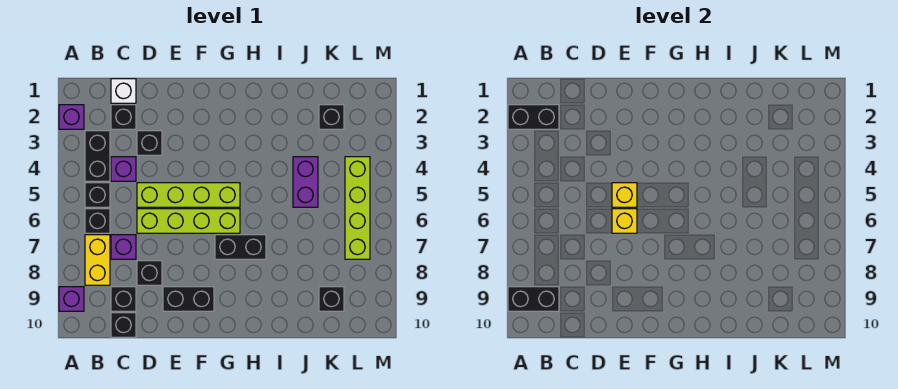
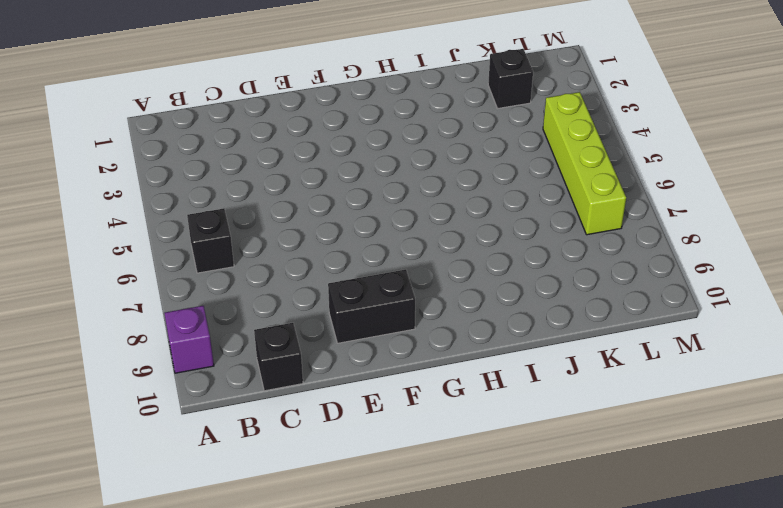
none -> purple brick A2 level 1
none -> black brick B3:B4 level 1
none -> black brick B5 level 1

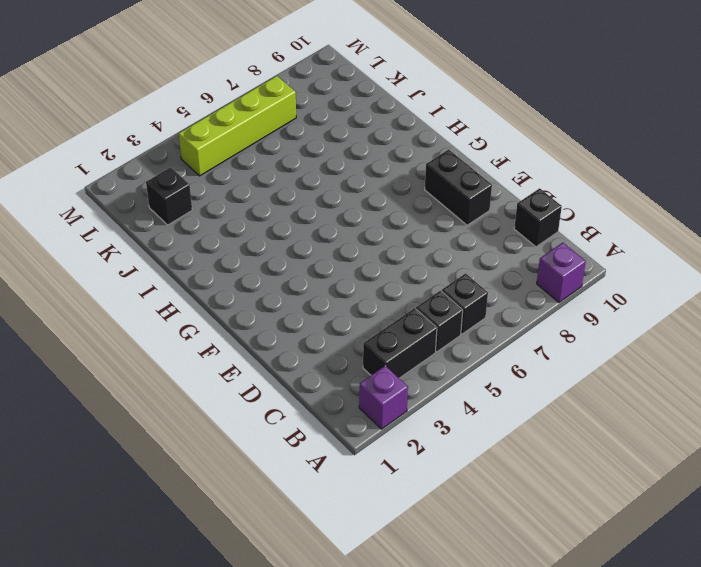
none -> yellow brick B7:B8 level 1
none -> white brick C1 level 1
none -> black brick C2 level 1

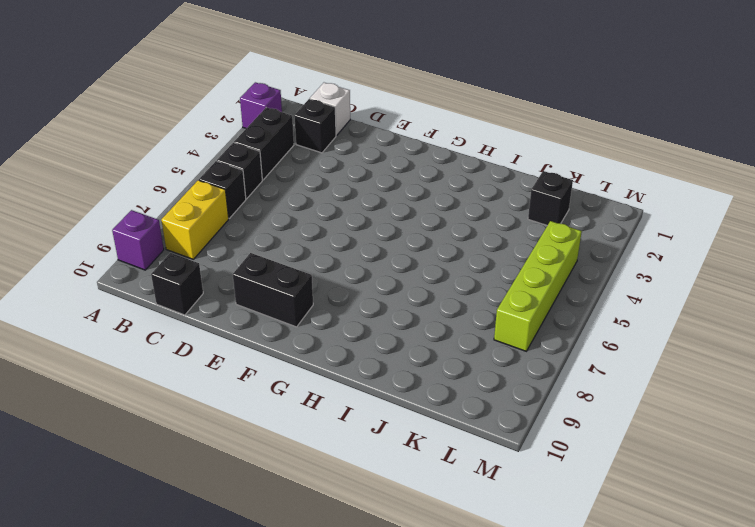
none -> purple brick C4 level 1
none -> purple brick C7 level 1
none -> black brick C9 level 1

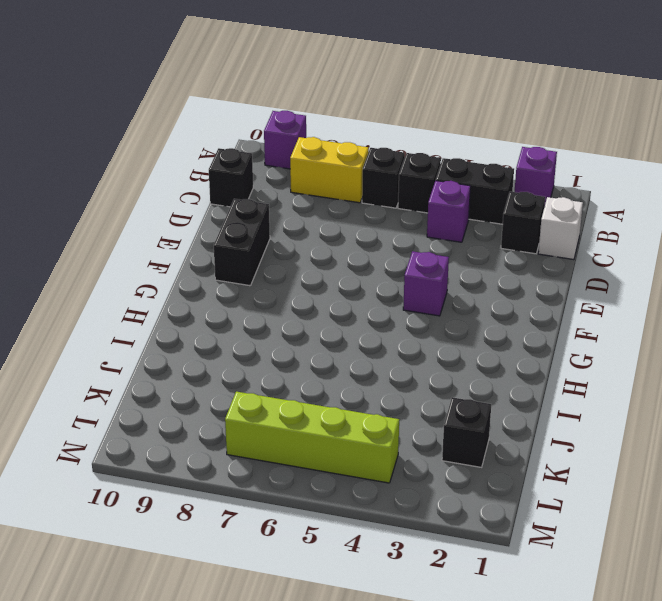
purple brick F4 level 1 -> purple brick C7 level 1
none -> black brick C9 level 1
none -> black brick D3 level 1
none -> lime brick D5:G5 level 1

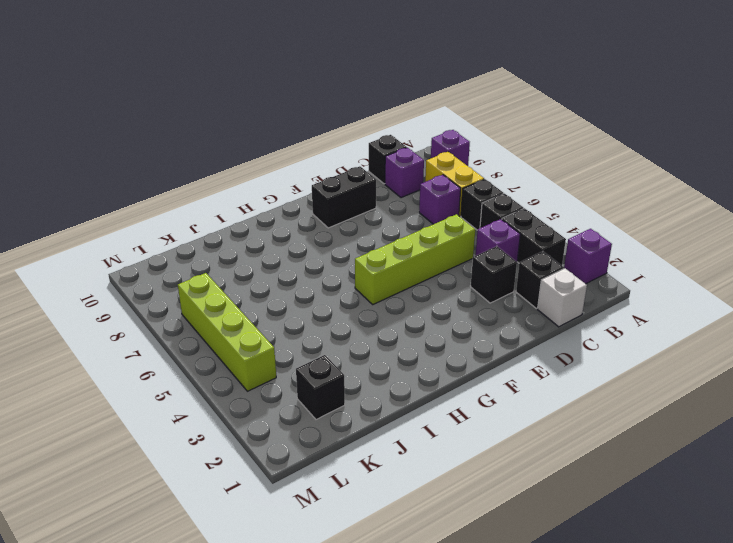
purple brick C9 level 1 -> black brick C9 level 1
none -> lime brick D6:G6 level 1
none -> black brick D8 level 1
none -> black brick G7:H7 level 1

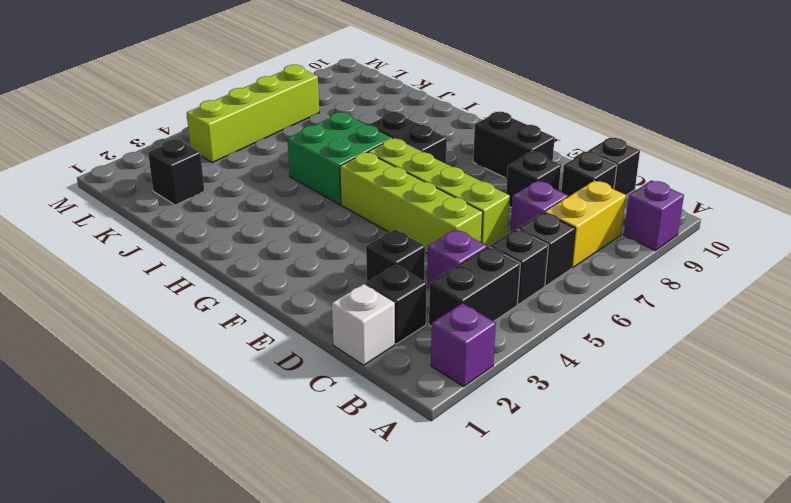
green brick H5:I6 level 1 -> none
none -> purple brick J4:J5 level 1
none -> black brick K9 level 1
none -> black brick A2:B2 level 2

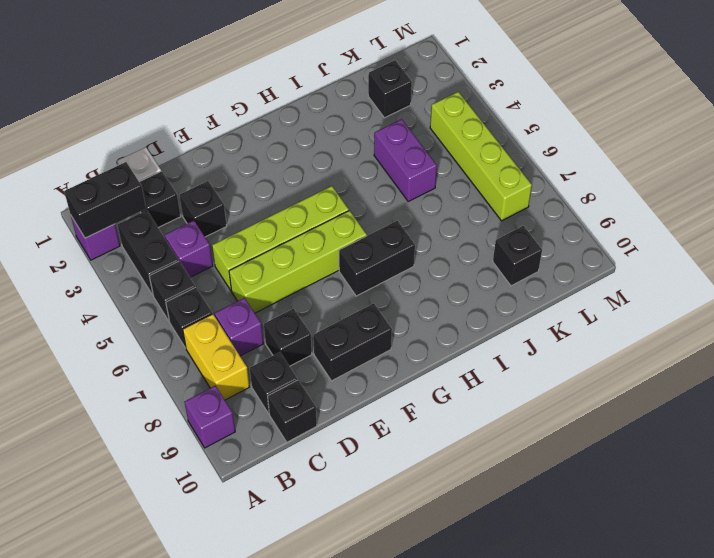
none -> black brick A9:B9 level 2
none -> yellow brick E5 level 2
none -> yellow brick E6 level 2

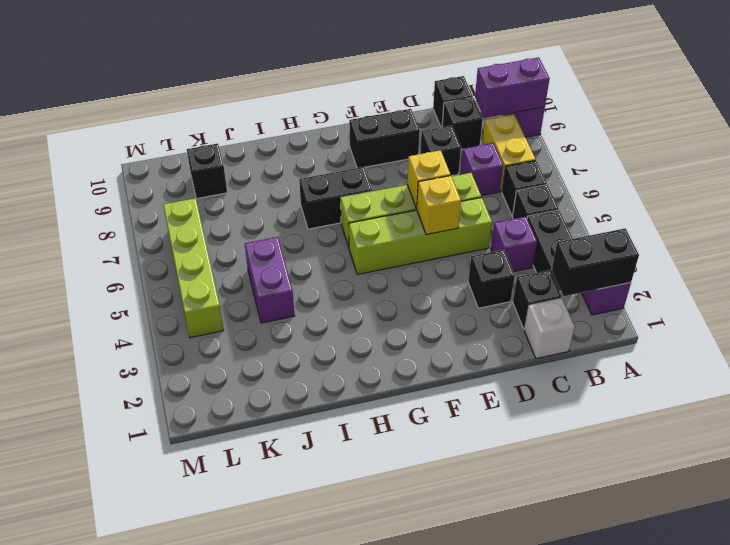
purple brick A9:B9 level 2 -> black brick A9:B9 level 2
none -> black brick K2 level 1

